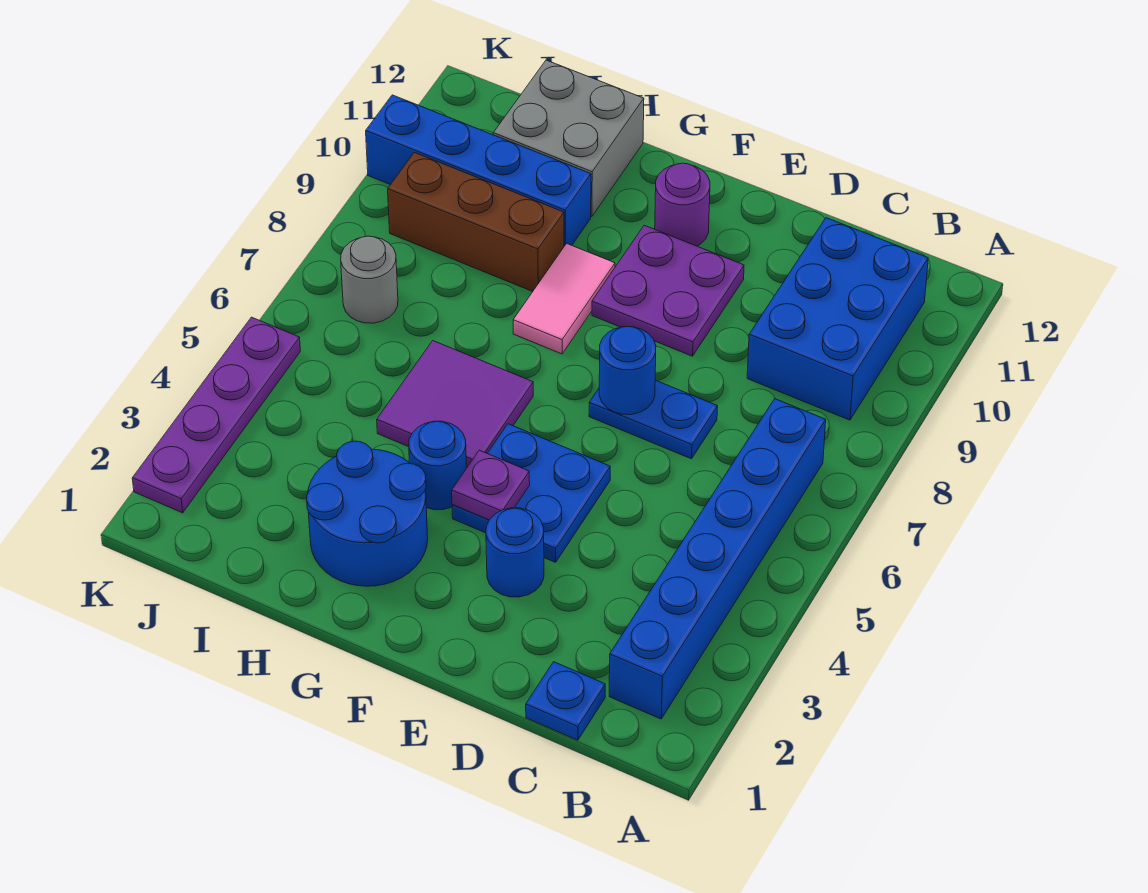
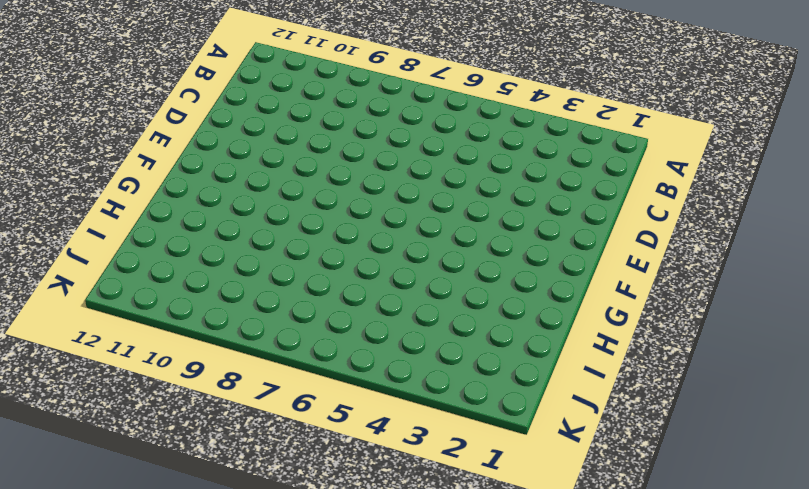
none -> blue brick B2:B7 level 1
none -> blue brick B9:C11 level 1
none -> blue plate C1 level 1

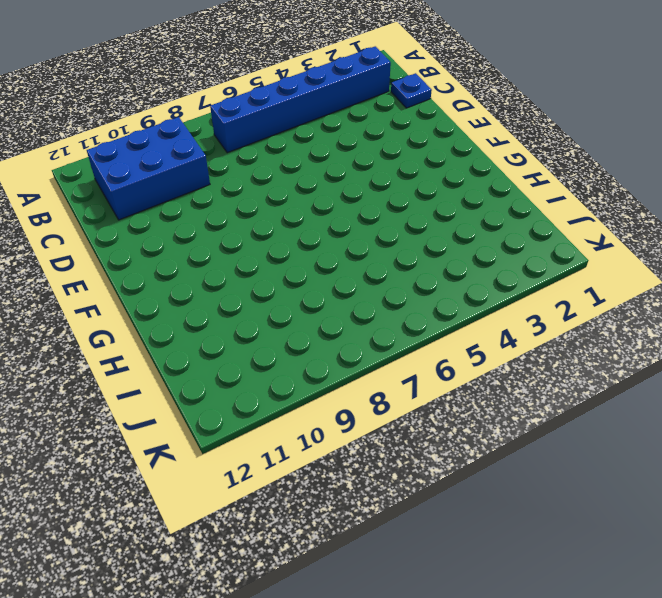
none -> blue plate D7:E7 level 1
none -> blue round brick E3 level 1
none -> blue plate E4:F5 level 1

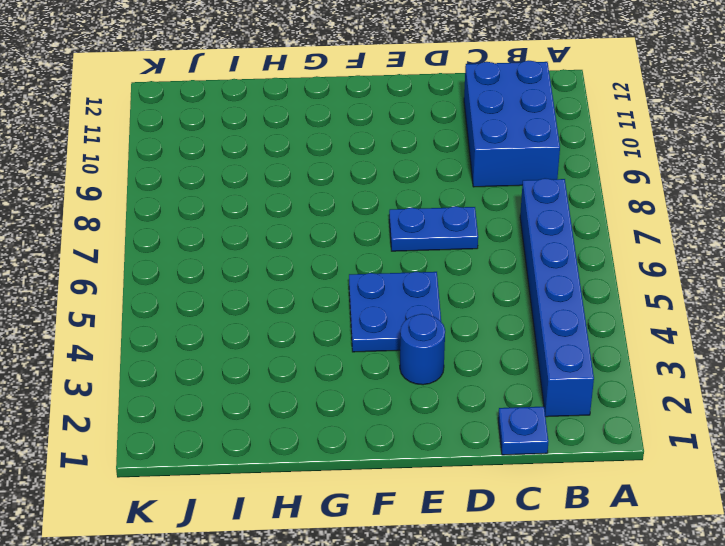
none -> purple plate E9:F10 level 1
none -> purple round brick F11 level 1
none -> blue round brick G2:H3 level 1

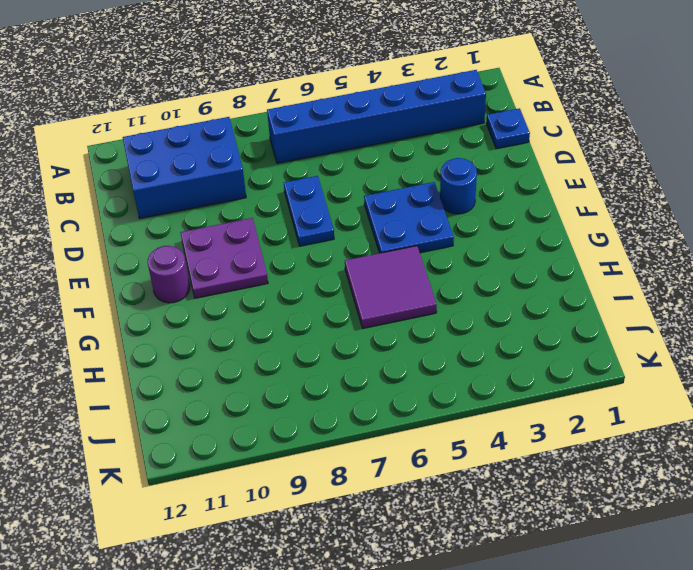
none -> blue round brick G2:H3 level 1
none -> blue round brick G4 level 1
none -> pink tile G8:G9 level 1

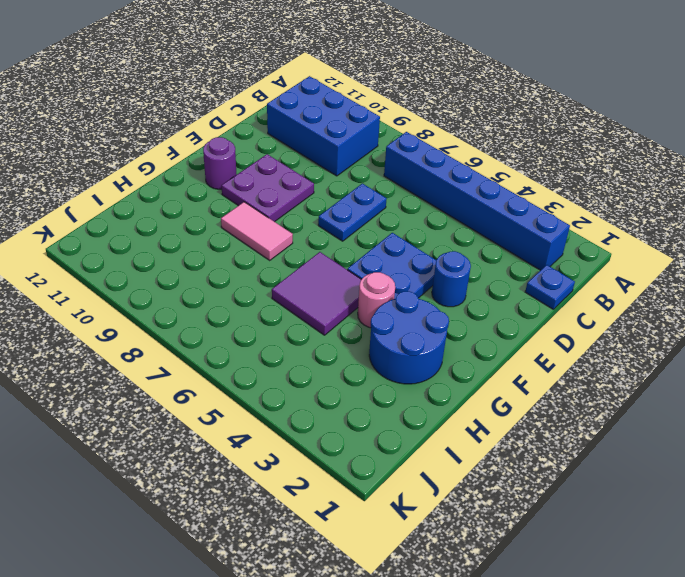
pink round brick G4 level 1 -> blue round brick G4 level 1
none -> brown brick H9:J9 level 1
none -> blue brick H10:K10 level 1
none -> grey brick H11:I12 level 1

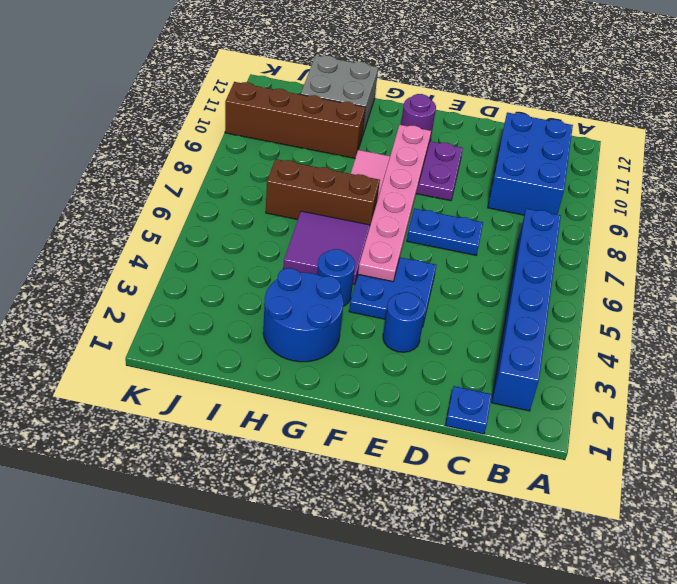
pink plate F5:F10 level 2 -> none
brown brick G7:I7 level 1 -> brown brick H9:J9 level 1
brown brick H10:K10 level 1 -> blue brick H10:K10 level 1
none -> grey round brick J7 level 1
none -> purple plate K2:K5 level 1
none -> blue round brick E7 level 2

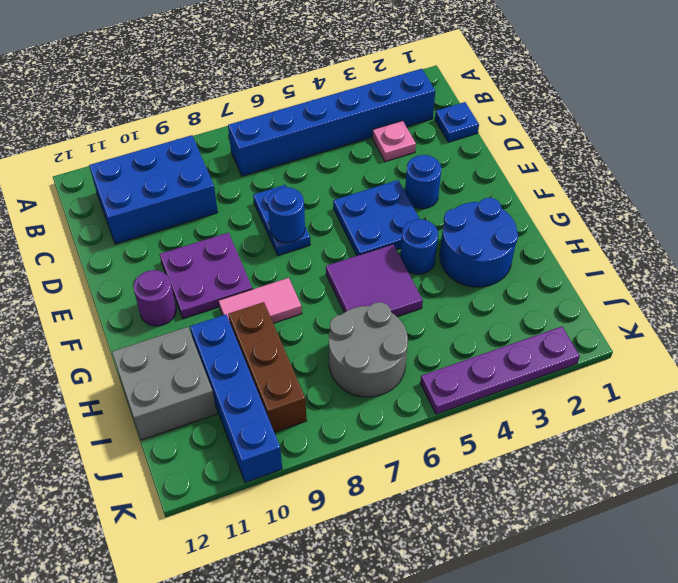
pink plate C3 level 1 -> none
grey round brick I6:J7 level 1 -> grey round brick J7 level 1
none -> purple plate F4 level 2

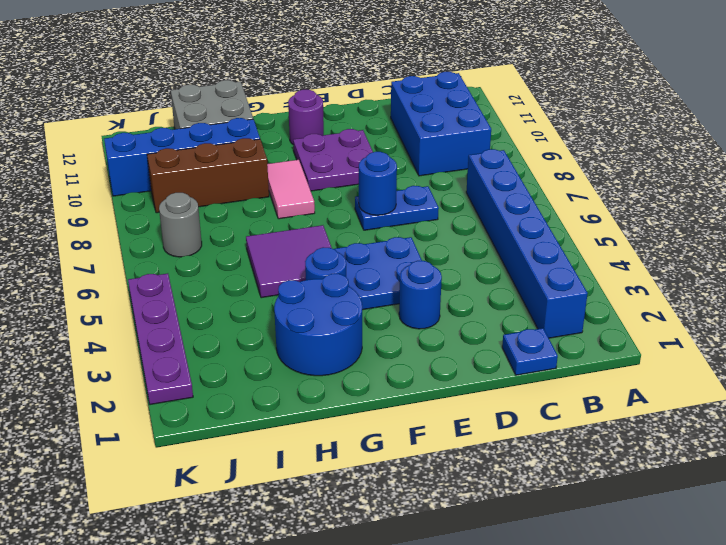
none -> purple plate F4 level 2

